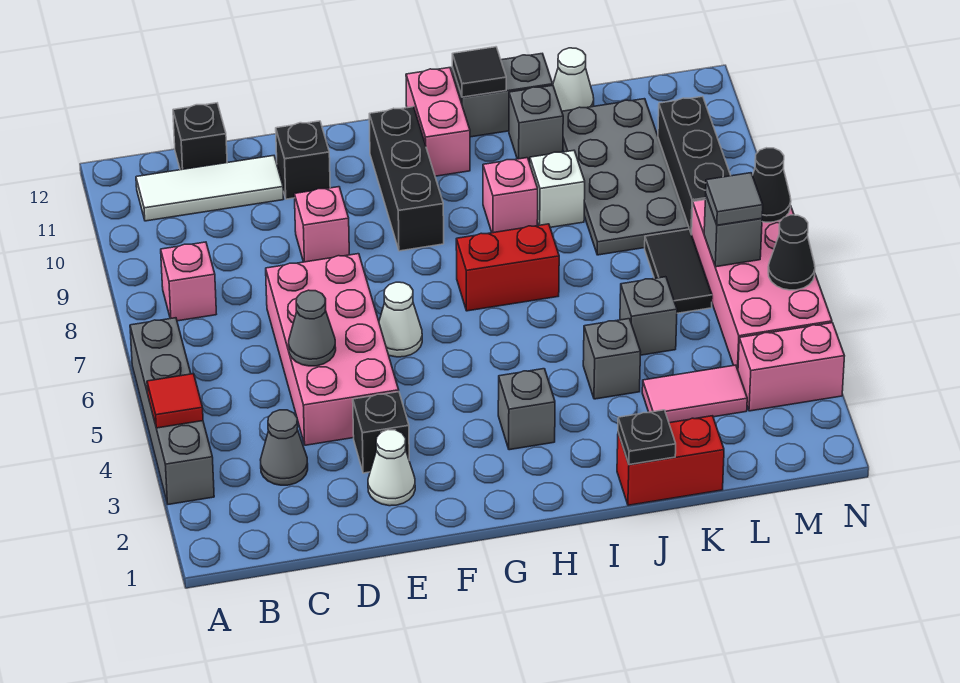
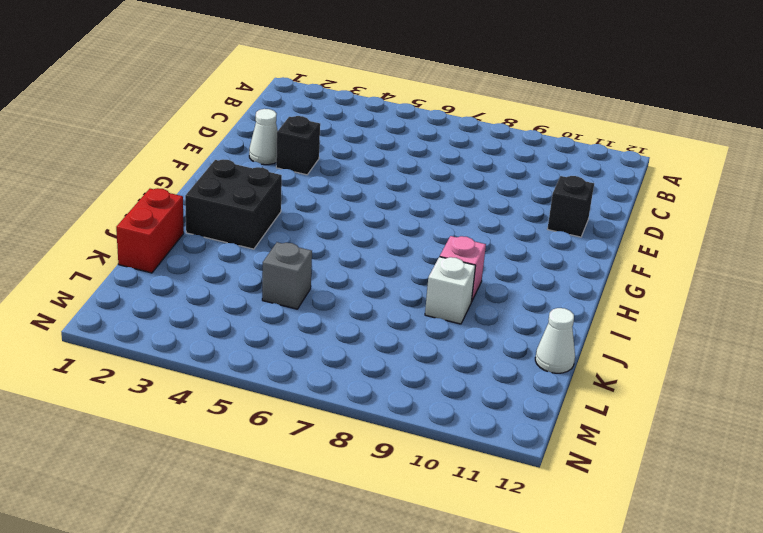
black brick H2:I3 level 1 -> grey brick H3 level 1
none -> grey brick A3:A6 level 1
none -> pink brick B8 level 1
none -> white tile B11:D11 level 1
none -> grey cone C3 level 1

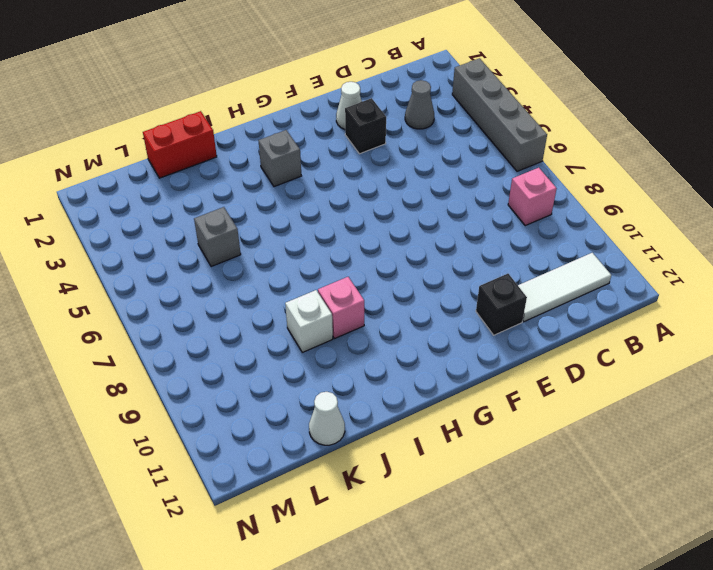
none -> black brick C12 level 1
none -> pink brick D4:E7 level 1
none -> pink brick E9 level 1
none -> white cone F6 level 1

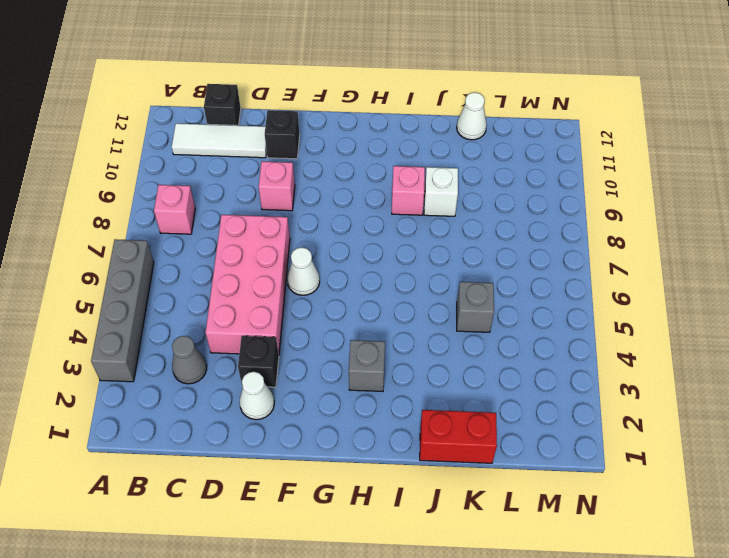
none -> black brick G9:G11 level 1
none -> red brick H7:I7 level 1
none -> pink brick H11:H12 level 1
none -> grey brick I12:J12 level 1

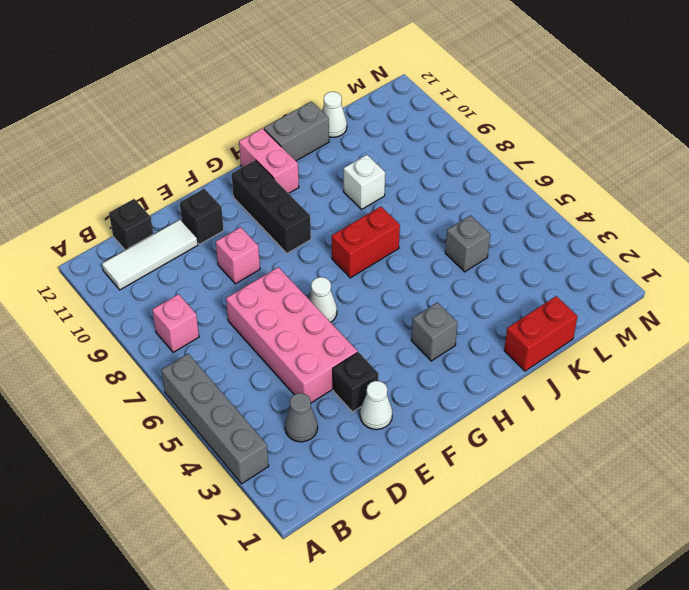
none -> pink brick I9 level 1
none -> grey brick J4 level 1
none -> grey brick J11 level 1
none -> pink tile K3:L3 level 1

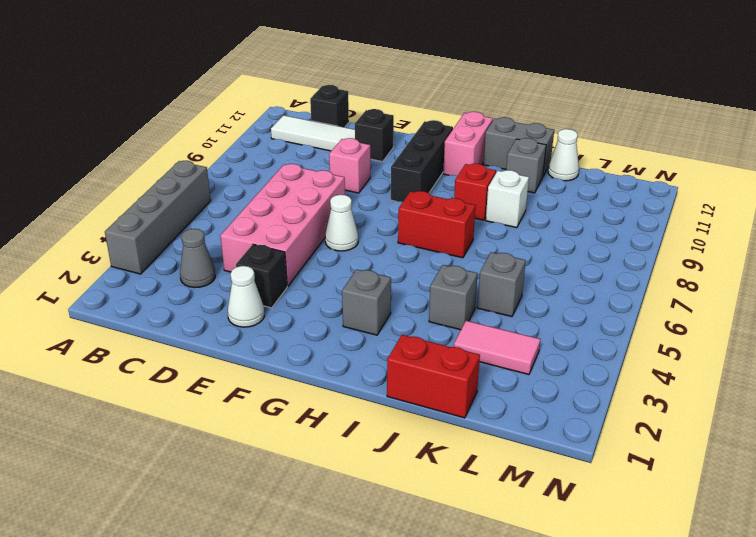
red brick I9 level 1 -> pink brick I9 level 1
none -> pink brick B8 level 1
none -> grey plate K8:L11 level 1
none -> black tile L6:L7 level 1
none -> pink brick M3:N3 level 1

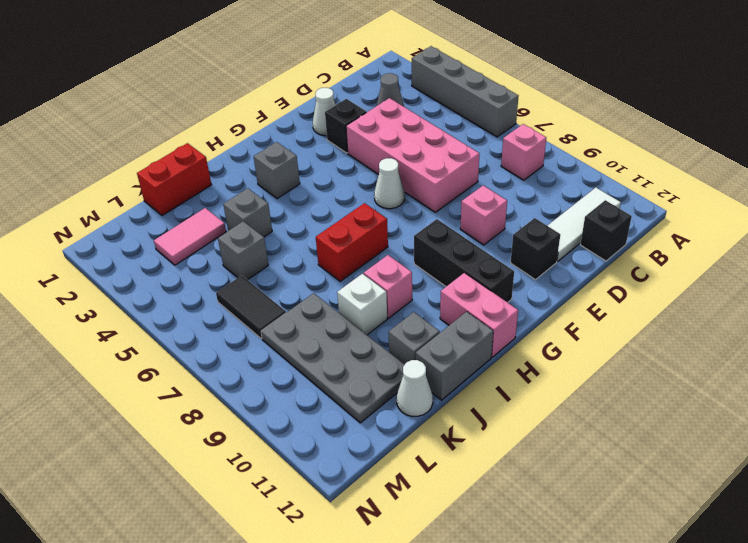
none -> pink brick M3:N3 level 1
none -> pink brick M4:N7 level 1
none -> black brick M8:M10 level 1
none -> red tile A4 level 2

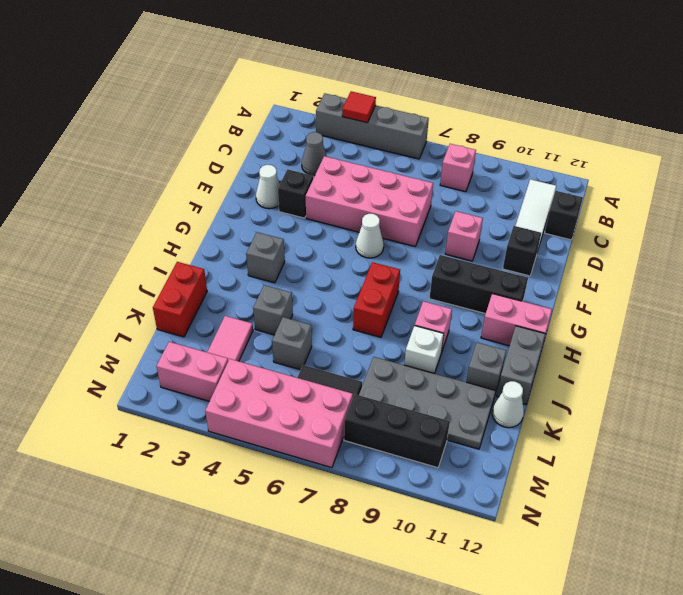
pink brick M2:M3 level 1 -> pink brick M3:N3 level 1
none -> grey cone D5 level 2
none -> black tile I12 level 2
none -> black plate J1 level 2
none -> grey brick M6 level 2

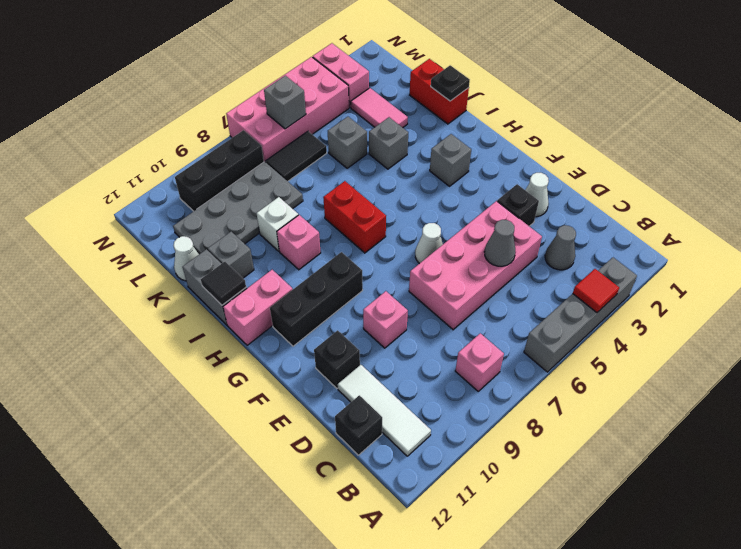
none -> black cone N5 level 2
none -> black cone N7 level 2
none -> grey tile M6 level 3

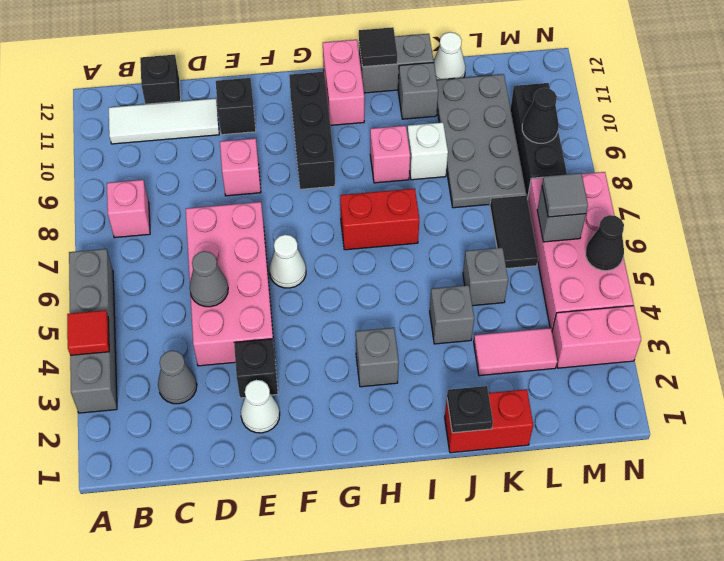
black cone M9 level 2 -> black cone N7 level 2

